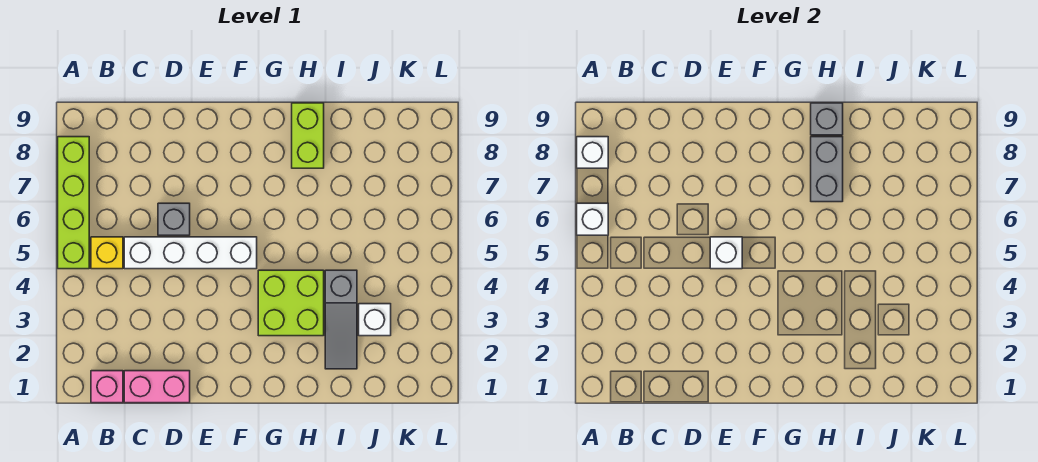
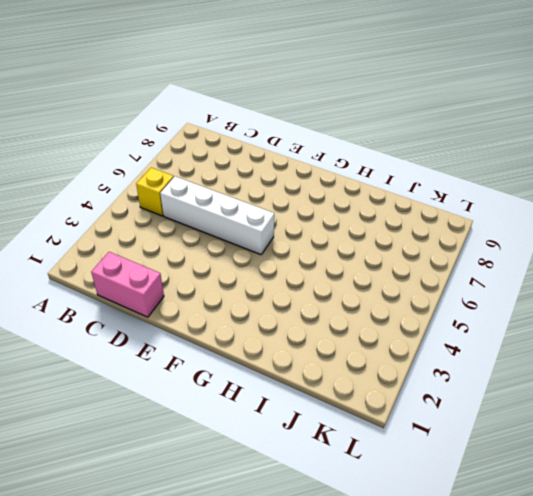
none -> lime brick A5:A8 level 1
none -> pink brick B1 level 1
none -> grey brick D6 level 1

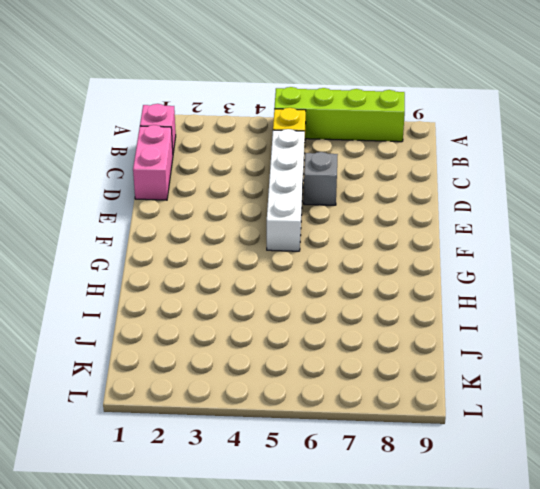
none -> lime brick G3:H4 level 1
none -> lime brick H8:H9 level 1
none -> grey slope I2:I4 level 1 top 4

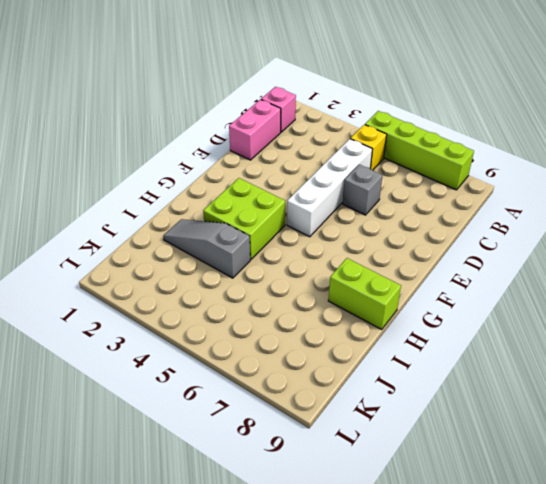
none -> white brick J3 level 1
none -> white brick A6 level 2
none -> white brick A8 level 2

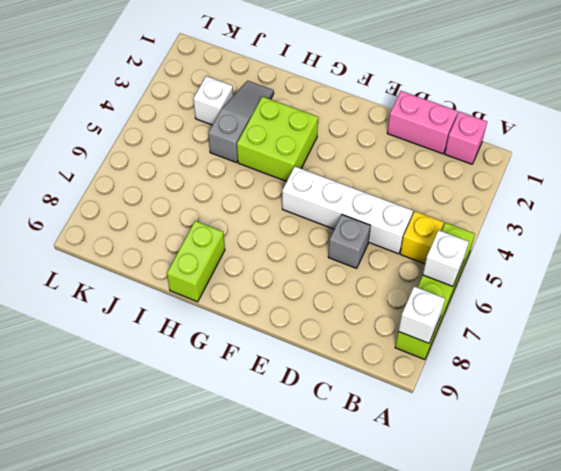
none -> white brick E5 level 2
none -> grey brick H7:H8 level 2
none -> grey brick H9 level 2

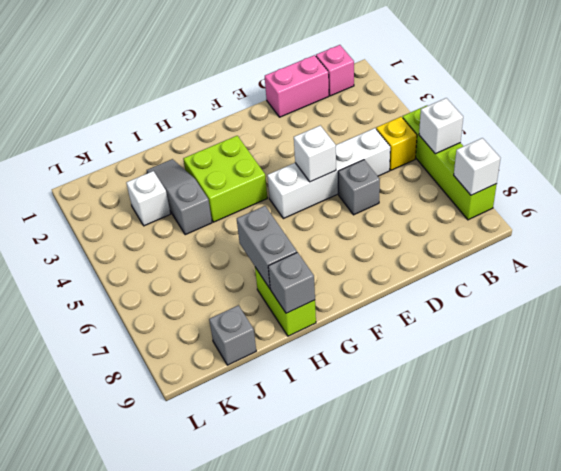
grey brick J9 level 1 -> none

